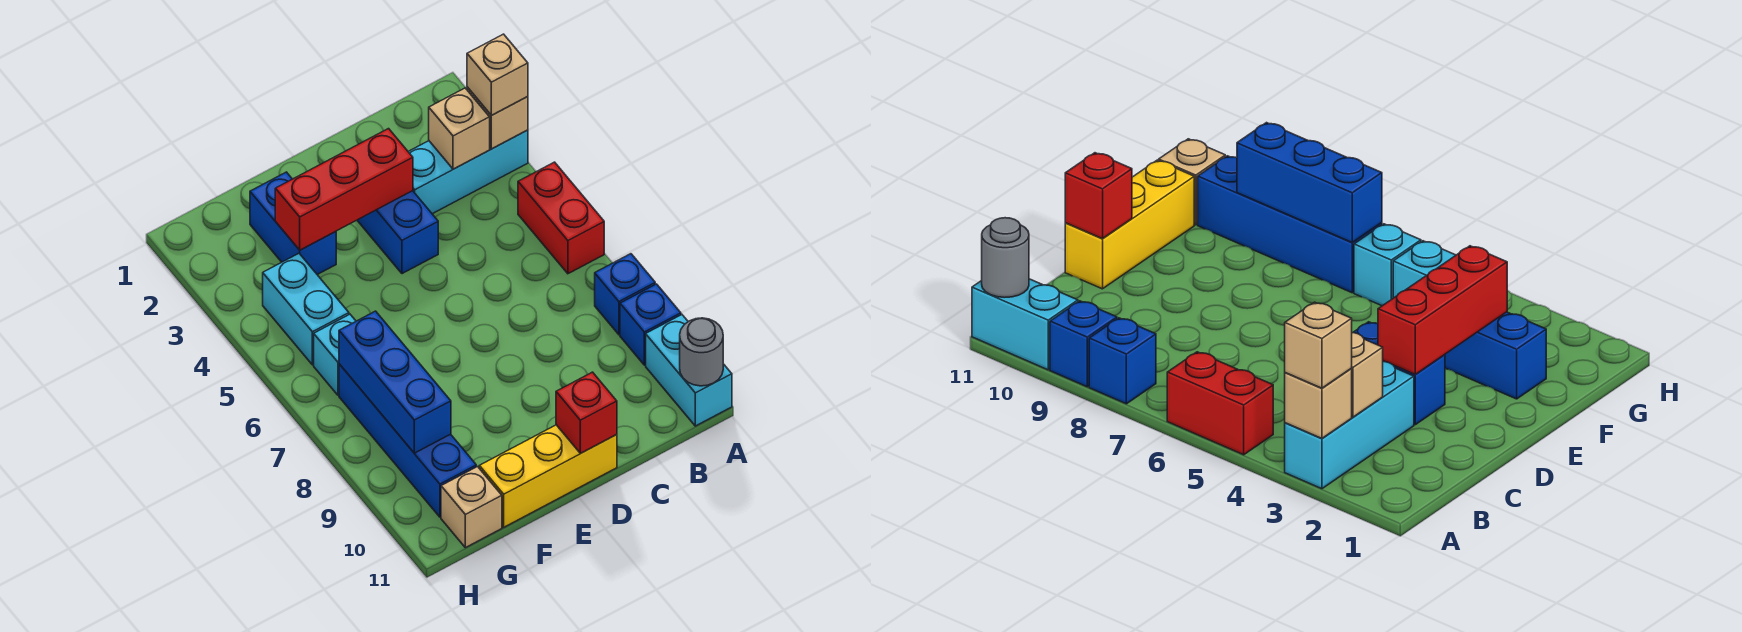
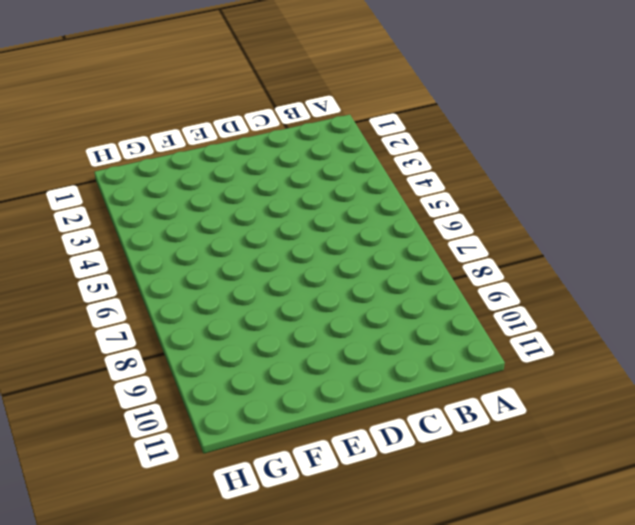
none -> cyan brick A3:C3 level 1
none -> red brick A5:A6 level 1
none -> blue brick A8 level 1

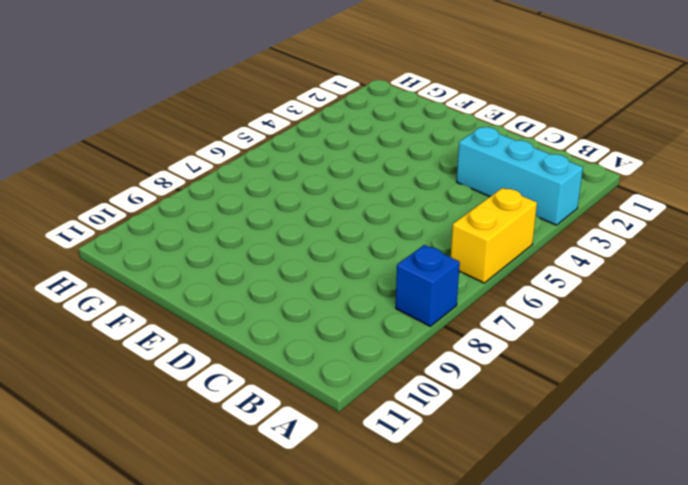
yellow brick A5:A6 level 1 -> red brick A5:A6 level 1
none -> blue brick A9 level 1
none -> cyan brick A10:A11 level 1
none -> blue brick D3:D4 level 1

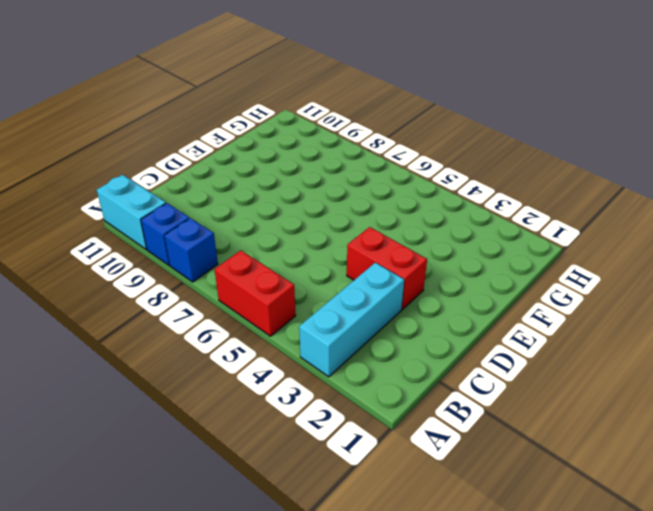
red brick D3:D4 level 1 -> blue brick D3:D4 level 1
none -> yellow brick D11:F11 level 1
none -> blue brick F2:F3 level 1
none -> cyan brick G4:G5 level 1

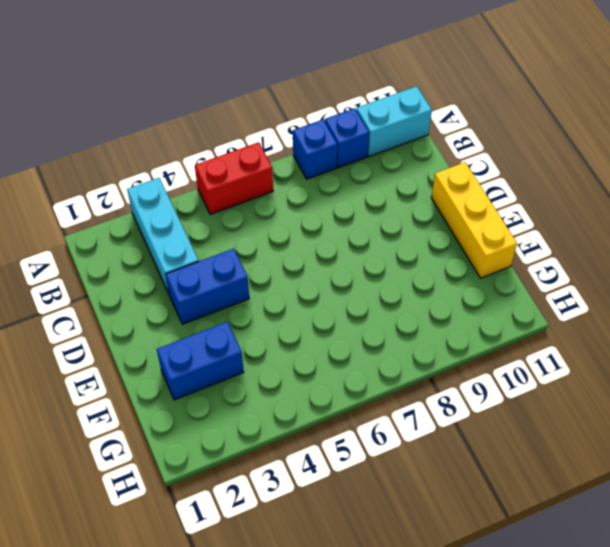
none -> cyan brick G4:G5 level 1
none -> cyan brick G6 level 1
none -> blue brick G7:G10 level 1

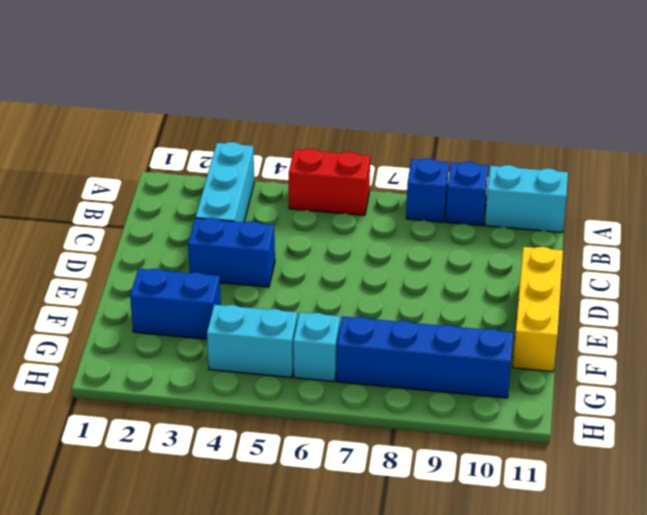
none -> tan brick G11 level 1
none -> tan brick A3 level 2
none -> grey round brick A11 level 2

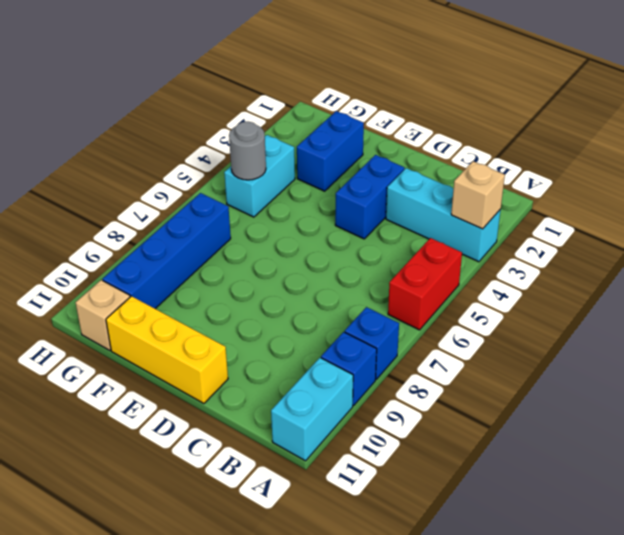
grey round brick G5 level 2 -> grey round brick A11 level 2
none -> cyan brick G6 level 1
none -> tan brick B3 level 2
none -> red brick D3:F3 level 2

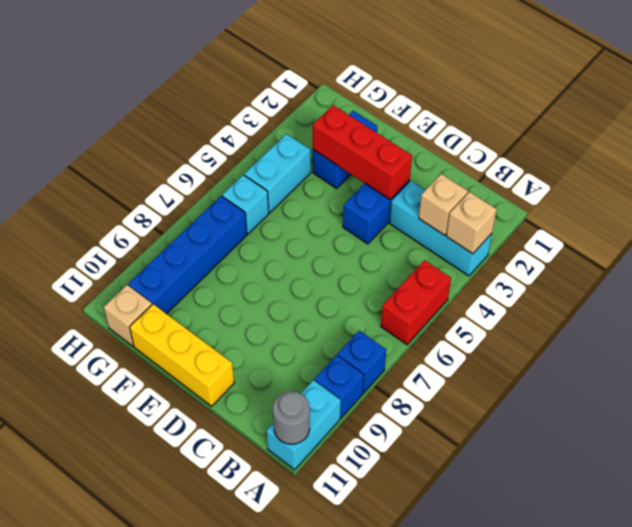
none -> red brick D11 level 2
none -> blue brick G7:G9 level 2
none -> tan brick A3 level 3

